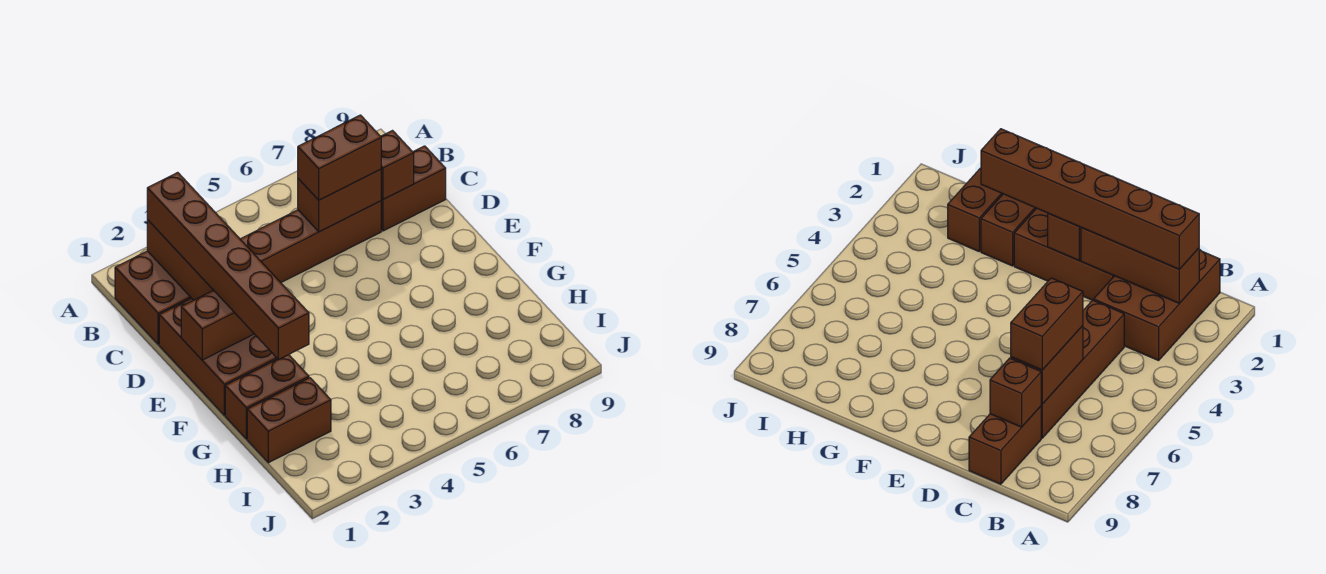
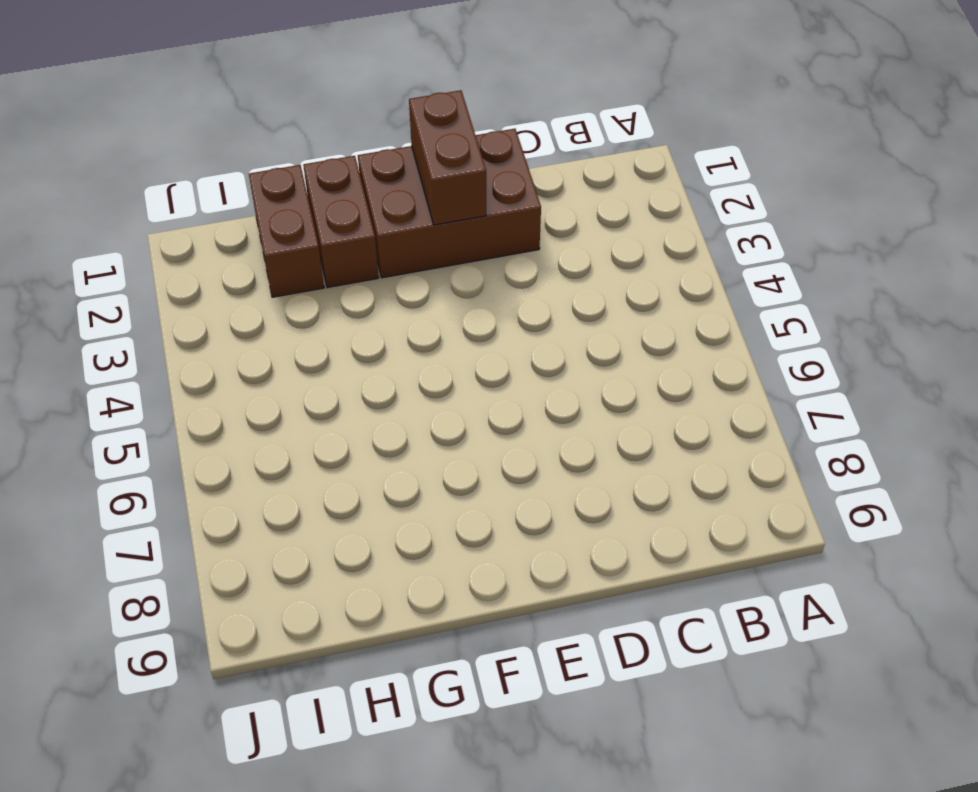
none -> brown brick B1:C3 level 1
none -> brown brick C4:C7 level 1
none -> brown brick C8:C9 level 1

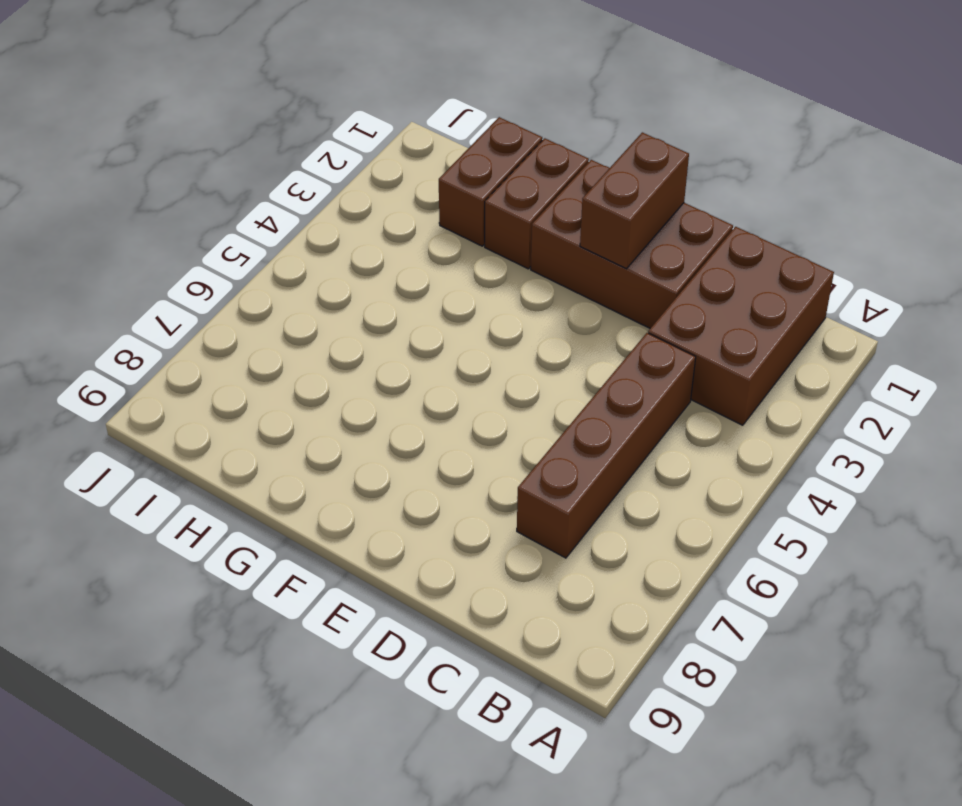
none -> brown brick C8:C9 level 1
none -> brown brick B2:D2 level 2
none -> brown brick C6:C7 level 2

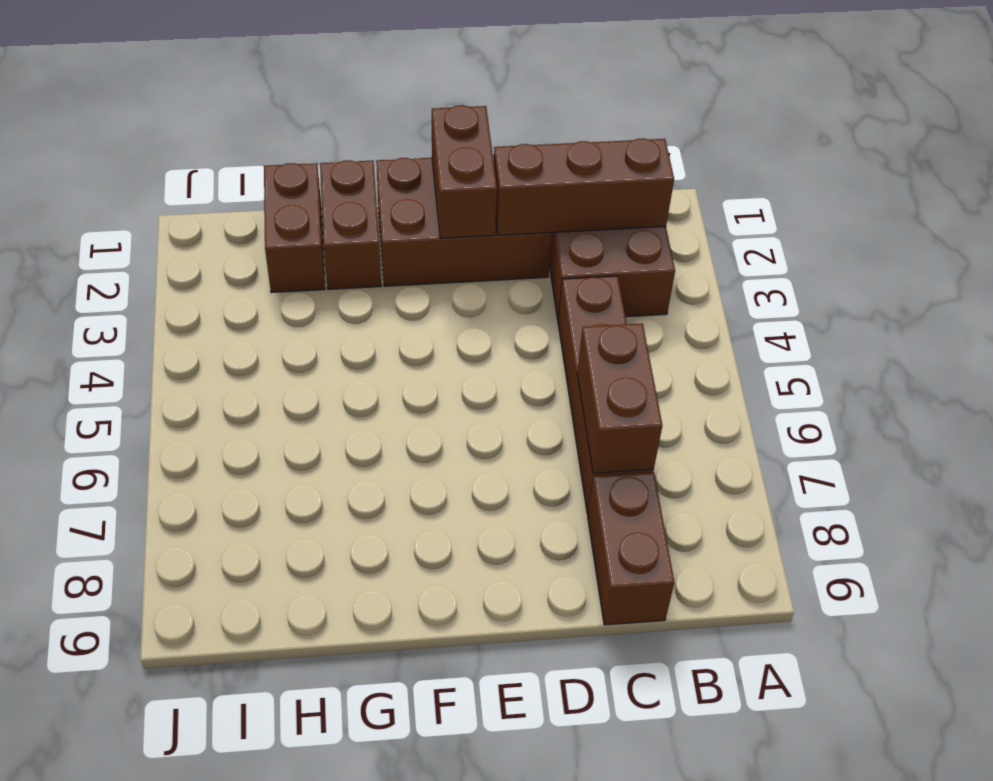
none -> brown brick C8 level 2
none -> brown brick B2:G2 level 3
none -> brown brick C6:C7 level 3

